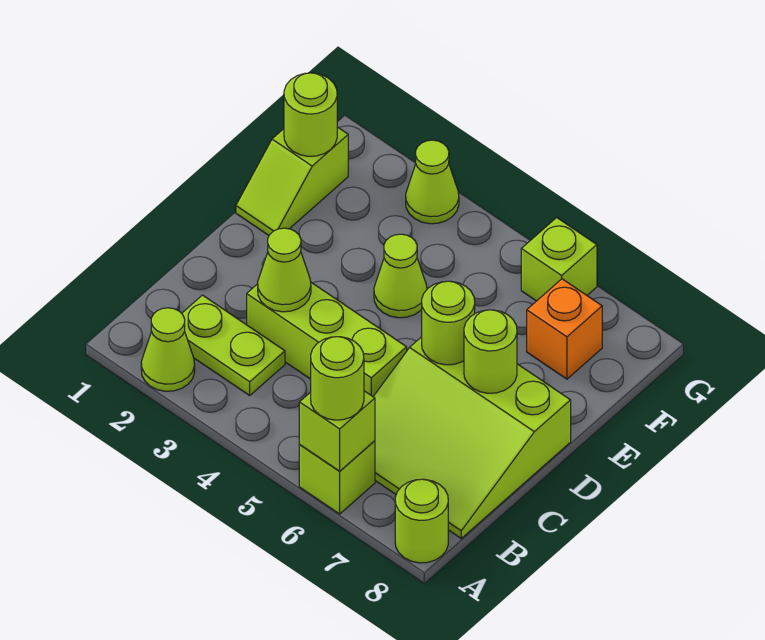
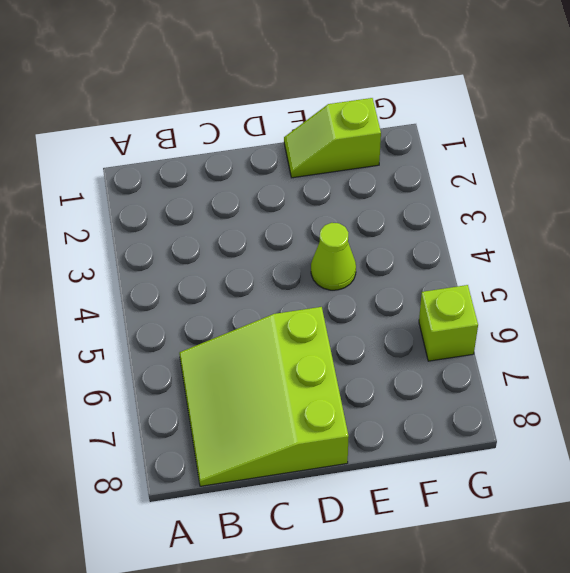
none -> lime cone A2 level 1
none -> lime brick A6 level 1
none -> lime round brick A8 level 1

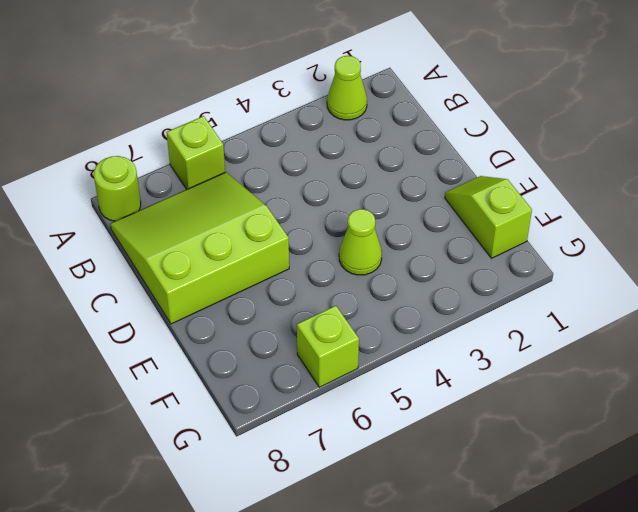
none -> lime plate B2:B3 level 1
none -> lime brick C3:C5 level 1
none -> orange brick F7 level 1

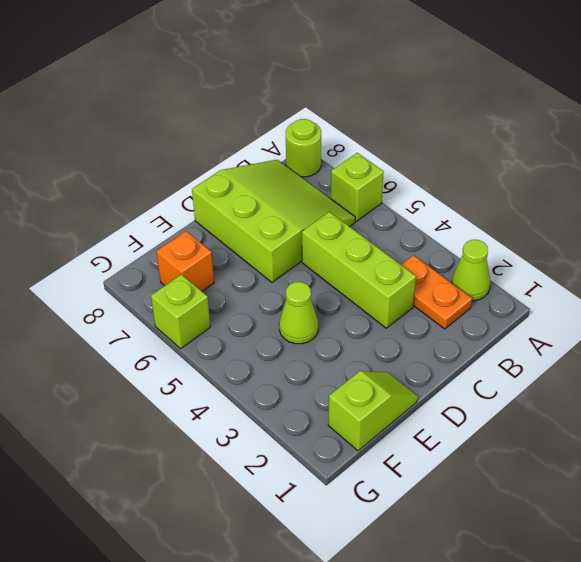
orange plate B2:B3 level 1 -> lime plate B2:B3 level 1
none -> lime cone G3 level 1
none -> lime brick A6 level 2
none -> lime cone C3 level 2

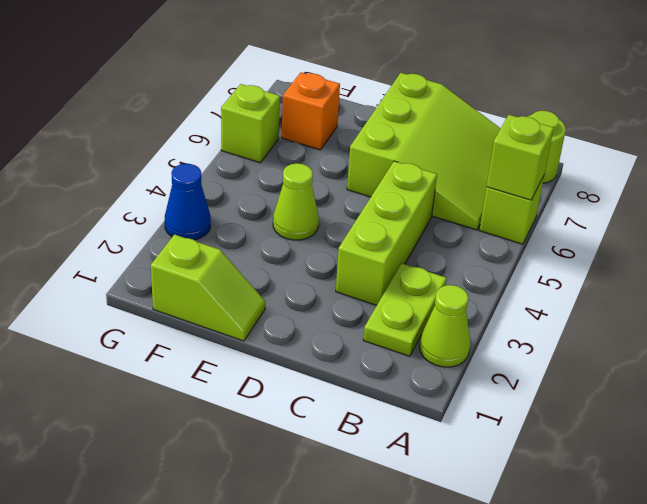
blue cone G3 level 1 -> lime cone G3 level 1
none -> lime cone C3 level 2
none -> lime round brick D6 level 2
none -> lime round brick D7 level 2

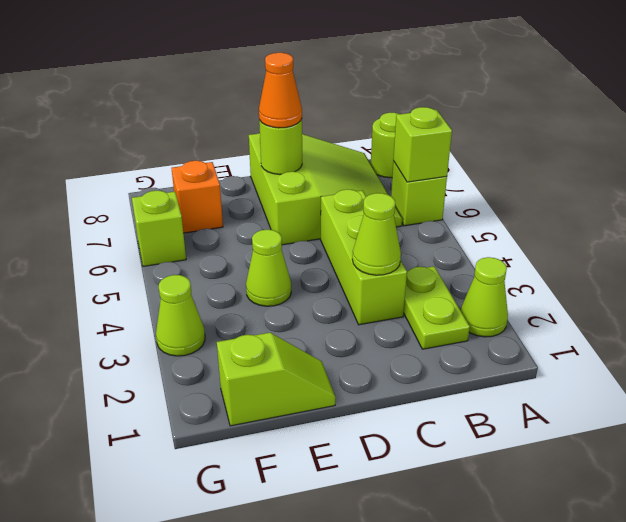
orange cone D7 level 3 -> none
none -> lime round brick D6 level 2
none -> lime round brick F1 level 2
none -> lime round brick A6 level 3

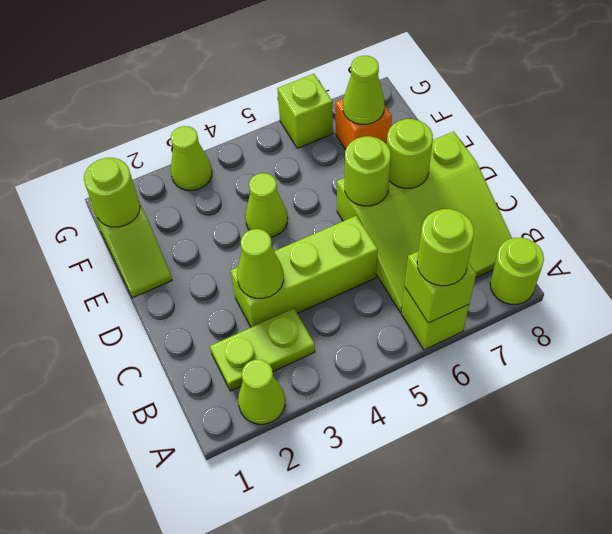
lime cone F7 level 2 -> none

